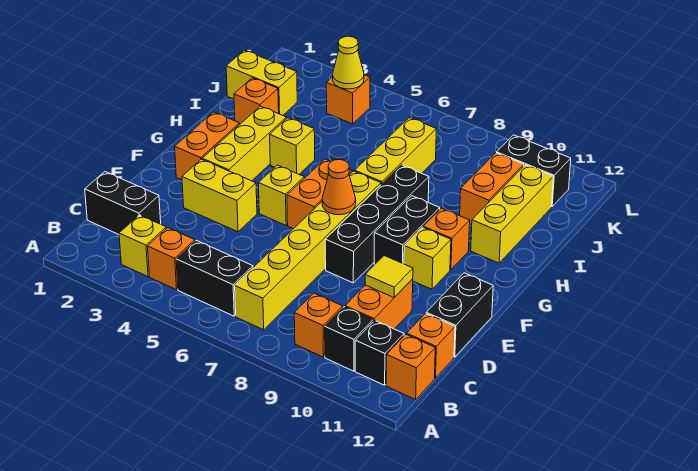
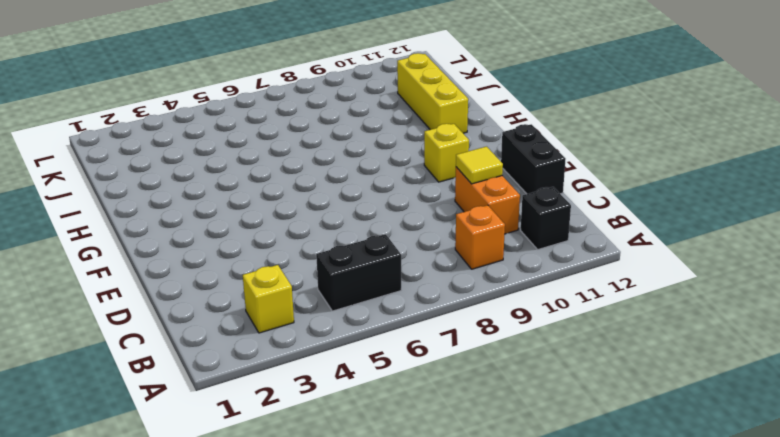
none -> orange brick B4 level 1
none -> yellow brick B7:G7 level 1
none -> black brick B10 level 1
none -> orange brick B12 level 1

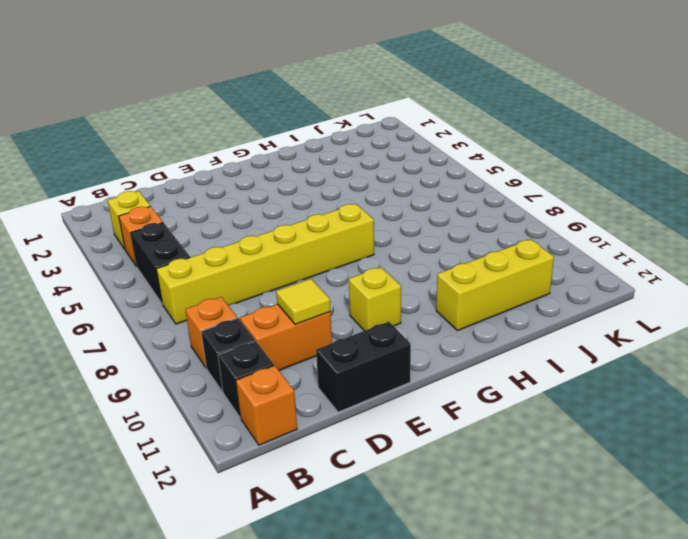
none -> black brick C1:C2 level 1
none -> orange brick C12 level 1
none -> yellow brick E3:E4 level 1
none -> black brick E8:H8 level 1

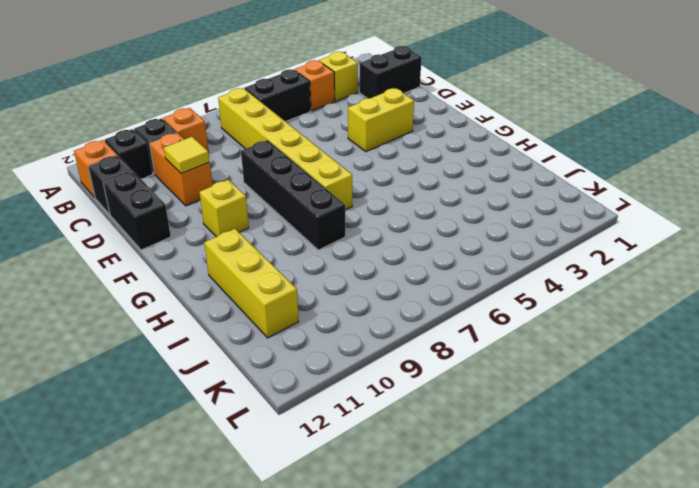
black brick C12 level 1 -> orange brick C12 level 1
none -> orange brick F2:G2 level 1
none -> yellow brick F3:H3 level 1
none -> yellow brick F5 level 1
none -> orange brick F6:G6 level 1

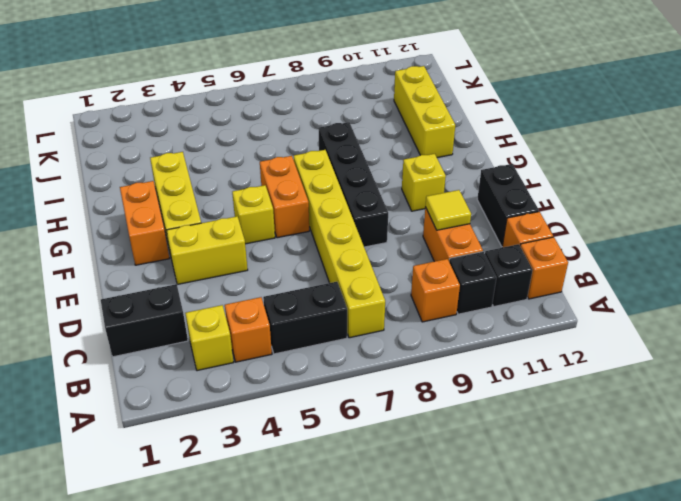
none -> black brick F9:G9 level 1
none -> orange brick G10 level 1
none -> yellow brick H4 level 1
none -> yellow brick H7:J7 level 1

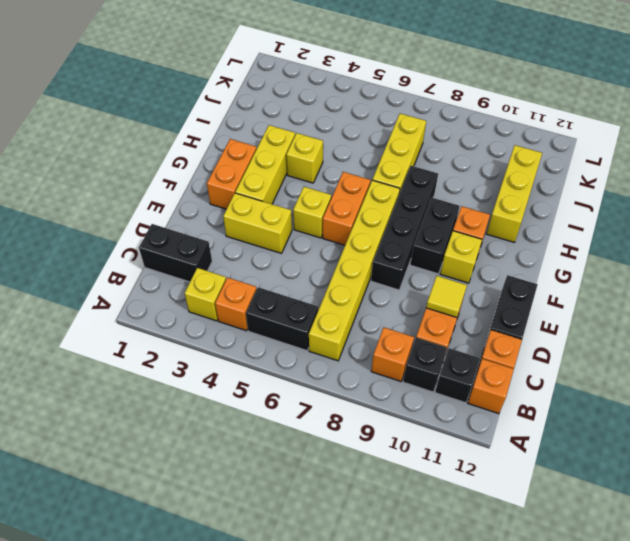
none -> orange brick I2 level 1
none -> orange brick I10:J10 level 1
none -> yellow brick J1:J2 level 1
none -> orange brick K4 level 1

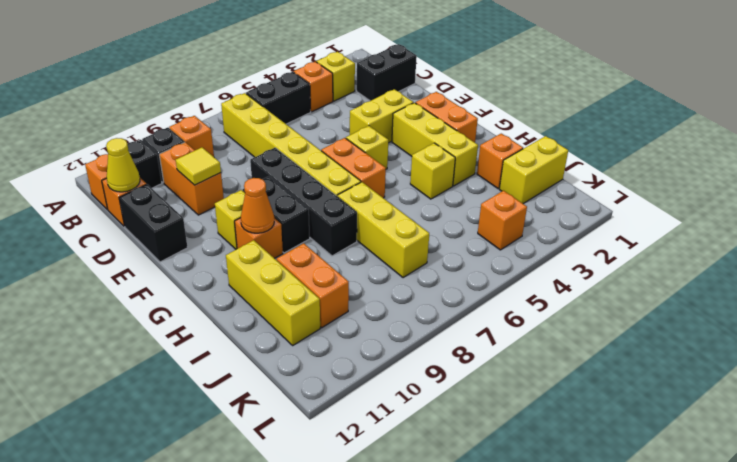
yellow cone C12 level 2 -> yellow cone K4 level 2
orange cone G10 level 2 -> orange cone F7 level 2
none -> black brick K10:K11 level 1

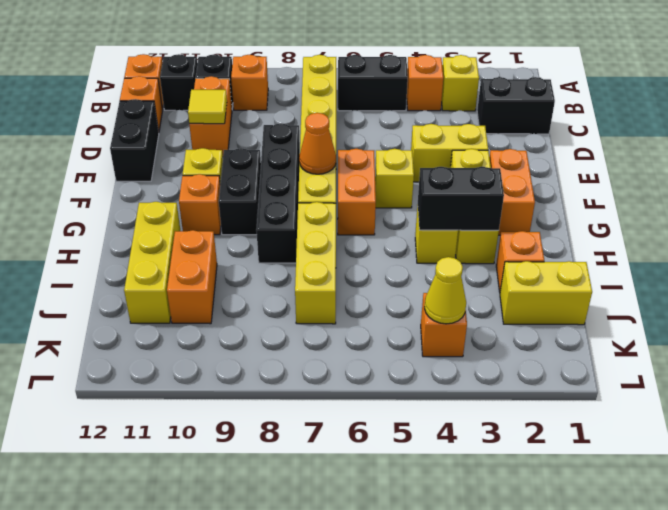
black brick H3:H4 level 2 -> black brick K10:K11 level 1

